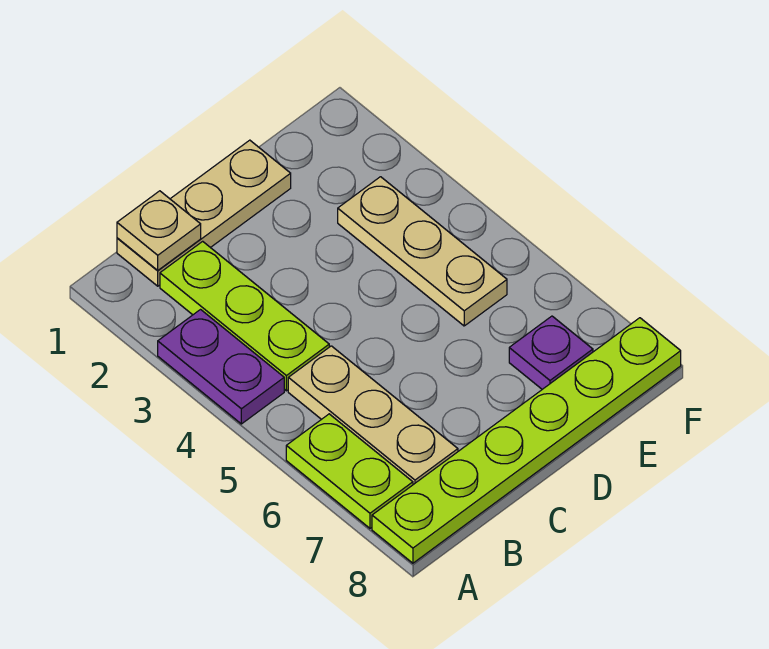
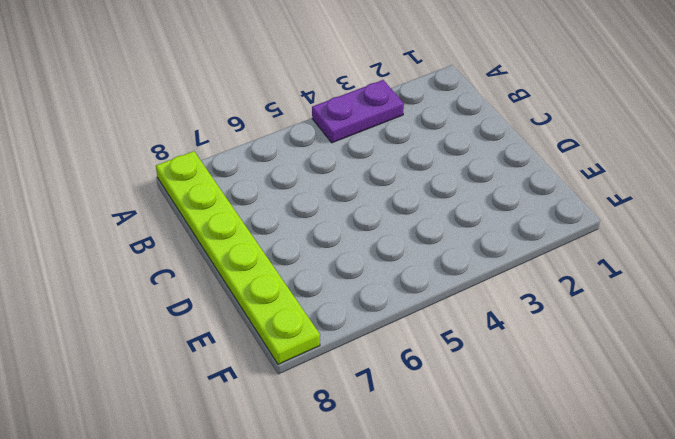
none -> lime plate A6:A7 level 1
none -> tan plate B1:D1 level 1

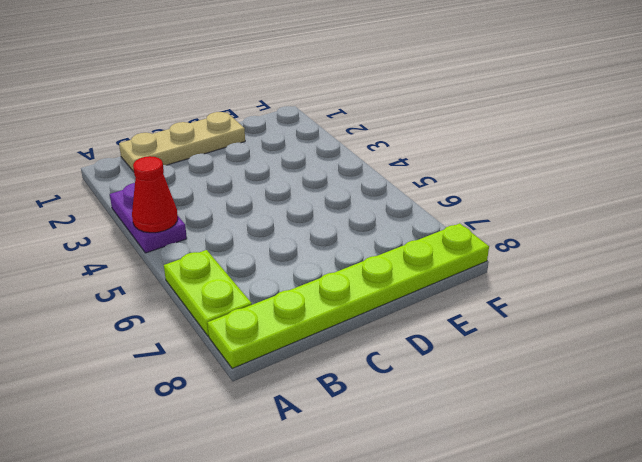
red cone A4 level 2 -> none
none -> lime plate B2:B4 level 1
none -> tan plate B5:B7 level 1

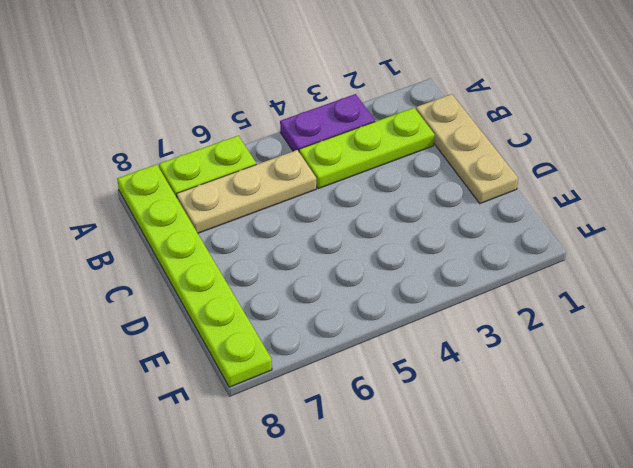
none -> tan plate E3:E5 level 1
none -> purple plate E7 level 1

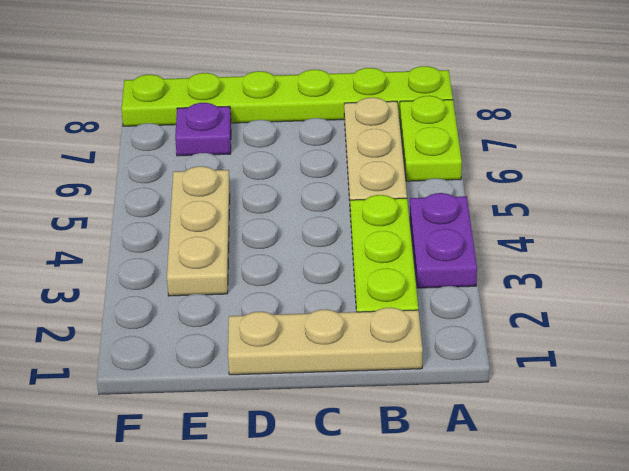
none -> tan plate B1 level 2

